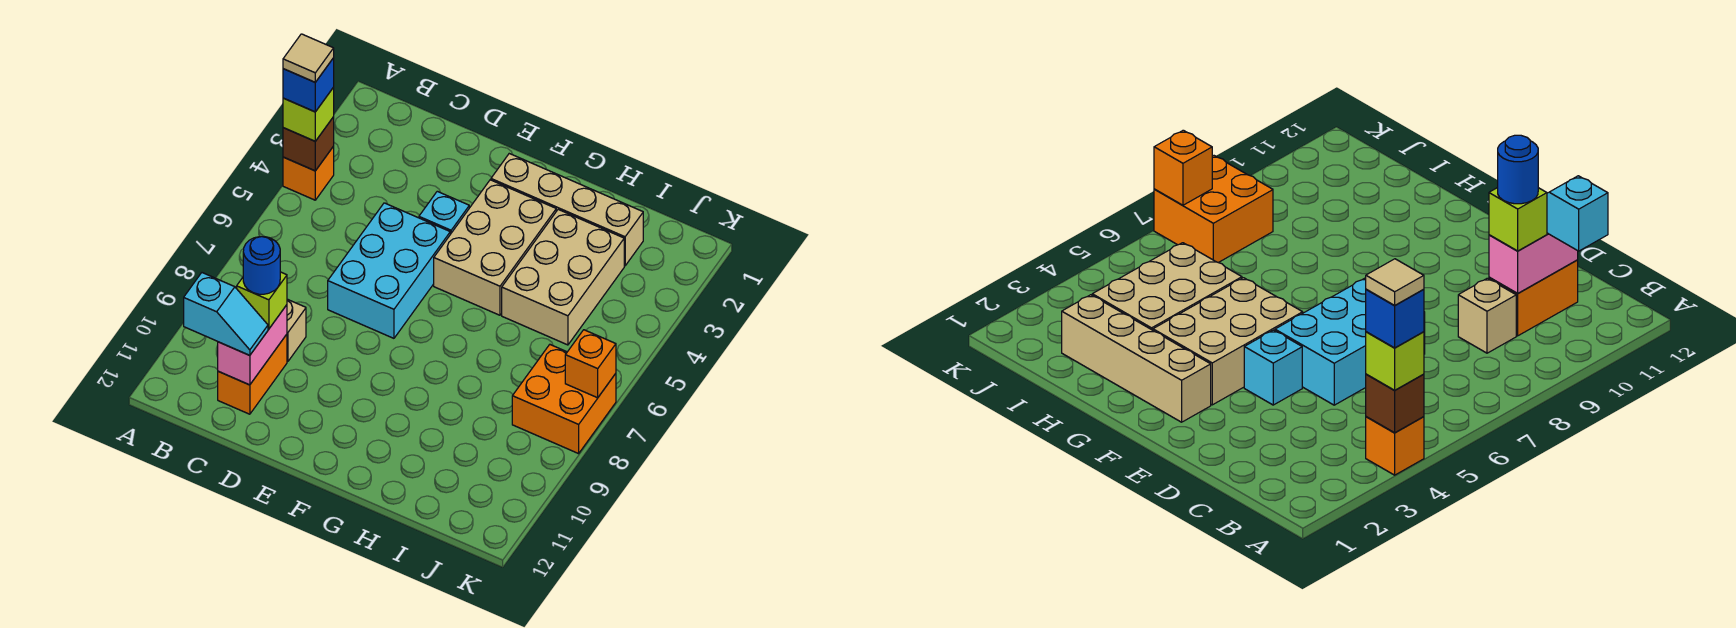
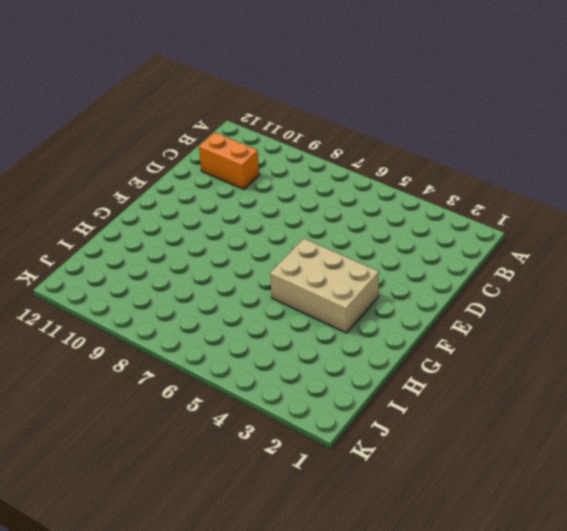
none -> orange brick A4 level 1
none -> tan brick C9 level 1
none -> cyan brick D5:E7 level 1

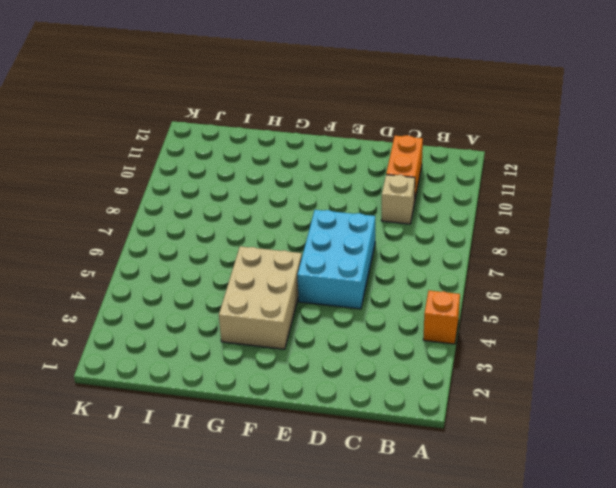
none -> cyan brick E4 level 1
none -> tan brick F2:I2 level 1
none -> tan brick H3:I5 level 1

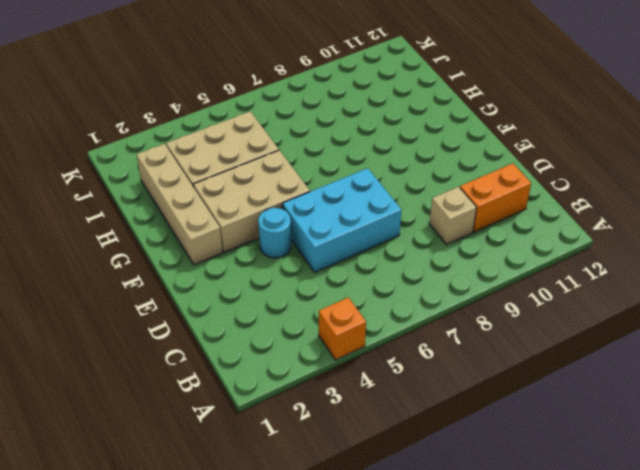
cyan round brick E4 level 1 -> cyan brick E4 level 1
none -> orange brick J7:K8 level 1
none -> brown brick A4 level 2
none -> pink brick C10:C11 level 2

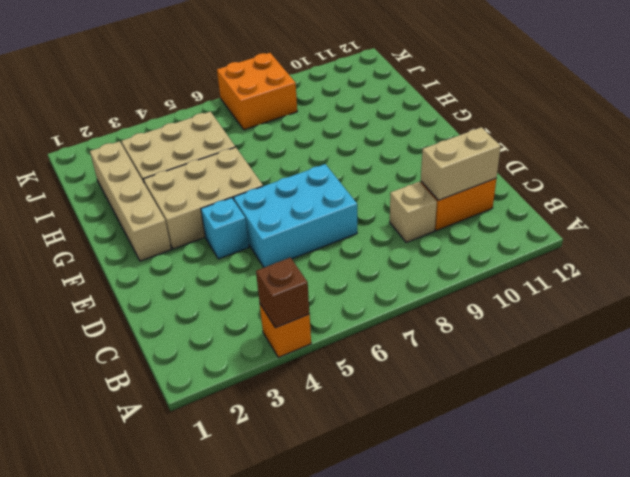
tan brick C10:C11 level 2 -> pink brick C10:C11 level 2
none -> orange brick K7 level 2
none -> lime brick A4 level 3
none -> cyan slope B11:C11 level 3 top B

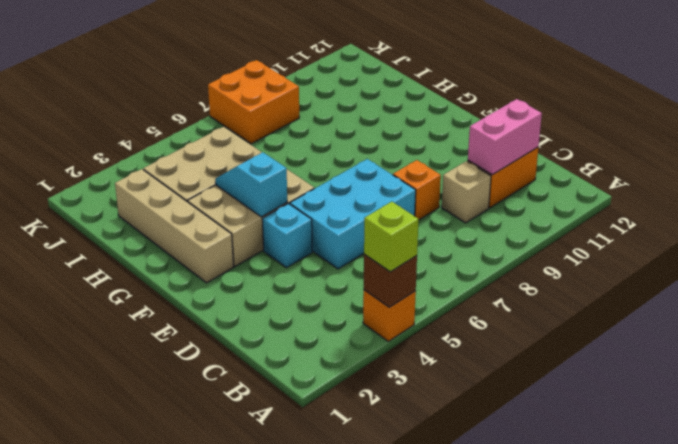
orange brick D8 level 1 -> orange brick K7 level 2
cyan slope F4:G4 level 2 top F -> cyan slope B11:C11 level 3 top B
none -> lime brick C10 level 3
none -> blue brick A4 level 4
none -> blue round brick C10 level 4

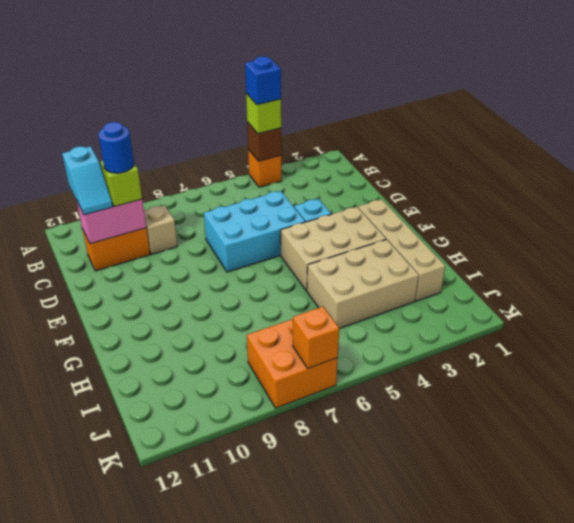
none -> tan tile A4 level 5

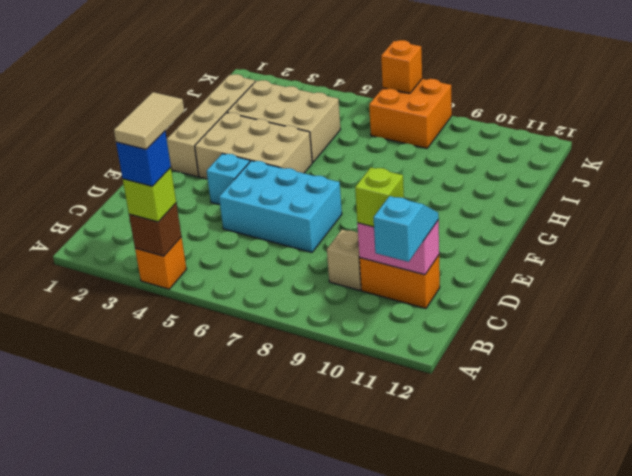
tan tile A4:B4 level 5 -> tan tile A4 level 5
none -> blue round brick C10 level 4

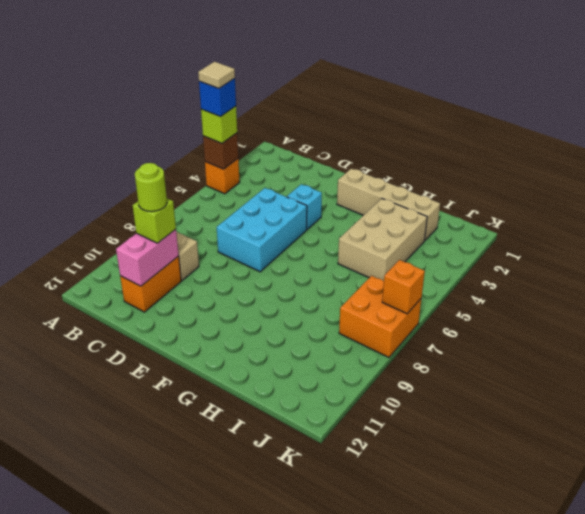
lime round brick C10 level 4 -> blue round brick C10 level 4
none -> tan brick F3:G5 level 1
none -> cyan slope B11:C11 level 3 top B

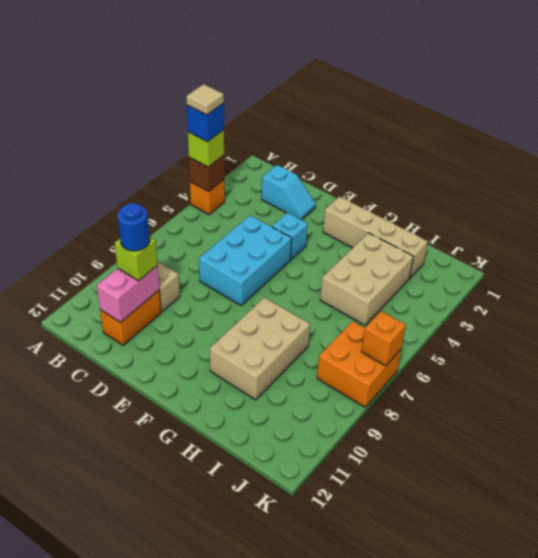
cyan slope C2:D2 level 1 top C -> cyan slope B11:C11 level 3 top B
tan brick G8:H10 level 1 -> tan brick F3:G5 level 1

